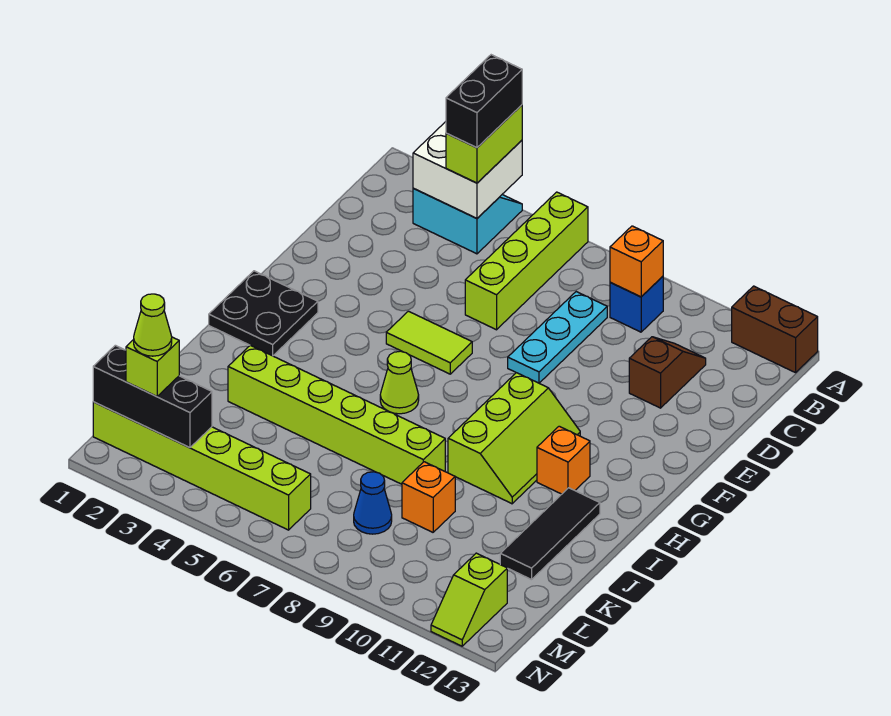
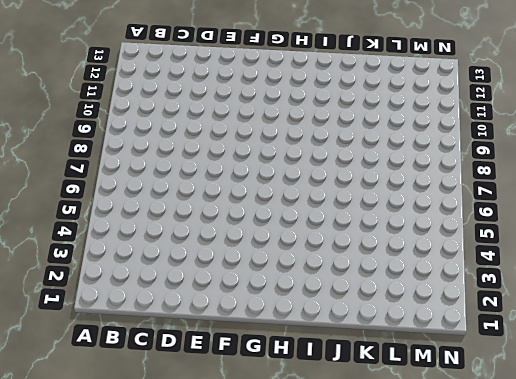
none -> cyan slope A3:B4 level 1 top B
none -> lime brick A6:D6 level 1
none -> brown brick A12:A13 level 1

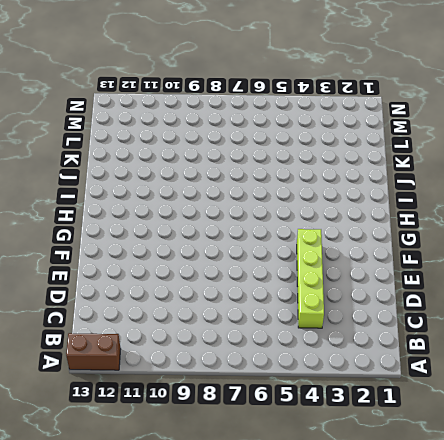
lime brick C4:F4 level 1 -> lime brick A6:D6 level 1
none -> cyan slope A3:B4 level 1 top B
none -> blue brick B9 level 1
none -> cyan plate C8:E8 level 1

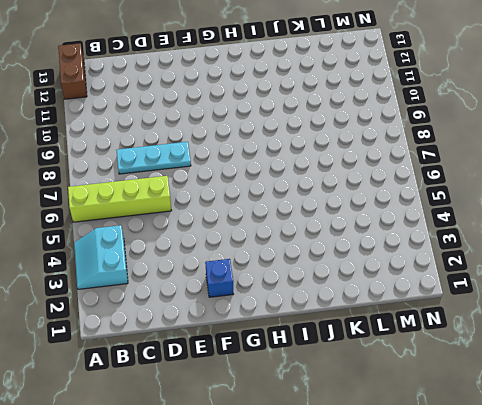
blue brick F2 level 1 -> blue brick B9 level 1
none -> brown slope C11:D11 level 1 top D
none -> lime tile F5:F6 level 1
none -> black plate G1:H2 level 1

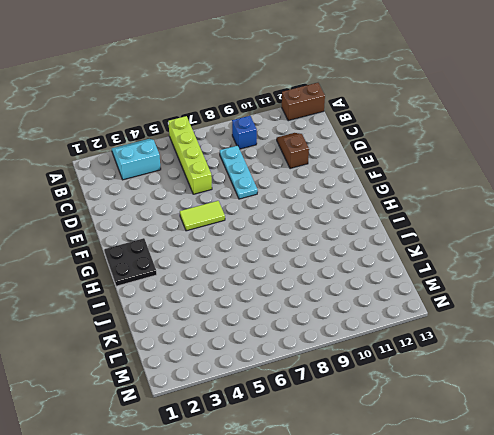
none -> lime slope G9:I10 level 1 top 9
none -> lime cone H6 level 1
none -> orange brick H11 level 1

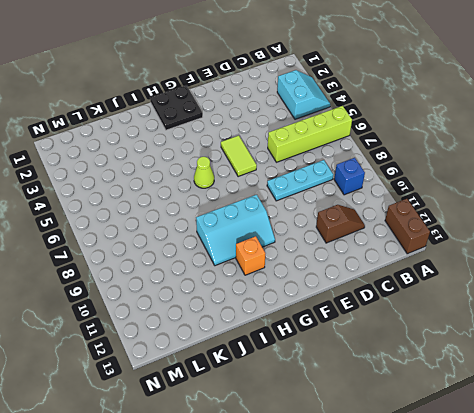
cyan slope G9:I10 level 1 top 9 -> lime slope G9:I10 level 1 top 9
none -> black tile I12:K12 level 1
none -> lime brick J3:J8 level 1
none -> orange brick K9 level 1

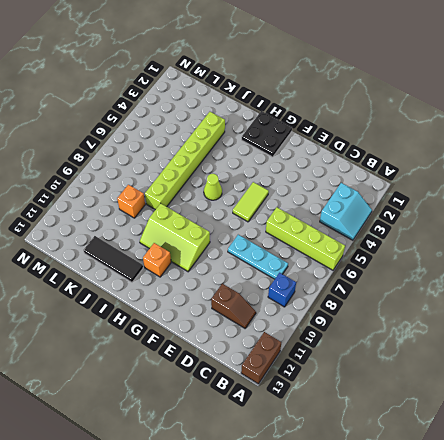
none -> blue cone L8 level 1
none -> lime brick M1:M6 level 1
none -> lime slope M12:N12 level 1 top M

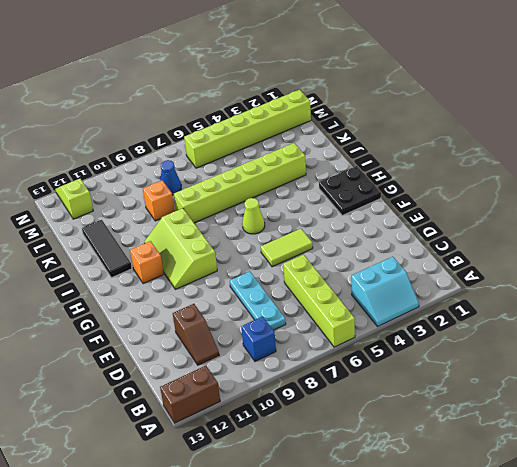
none -> white brick A3:B4 level 2
none -> orange brick B9 level 2
none -> black brick M1:M3 level 2

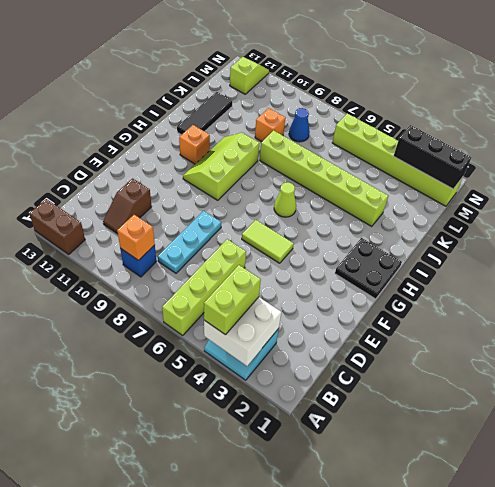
none -> lime brick M2 level 3
none -> black brick A4:B4 level 4
none -> lime cone M2 level 4

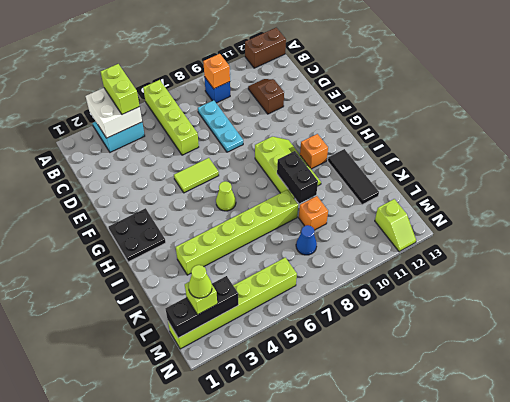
black brick I9:J9 level 2 -> black brick A4:B4 level 4

